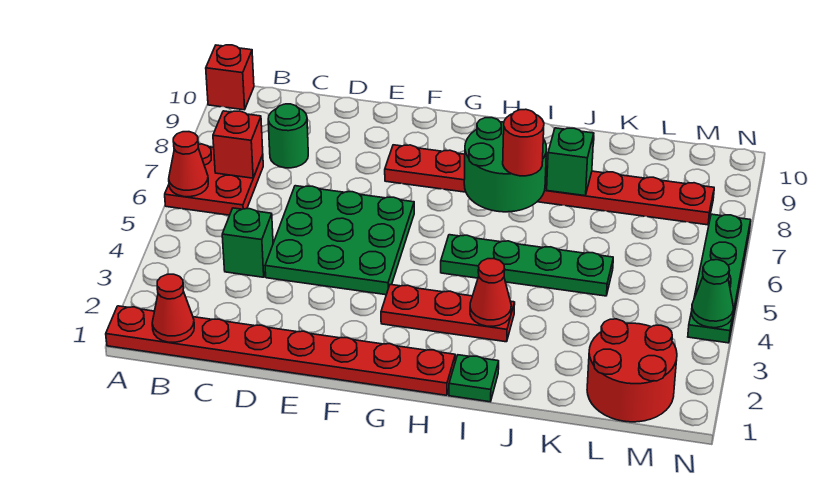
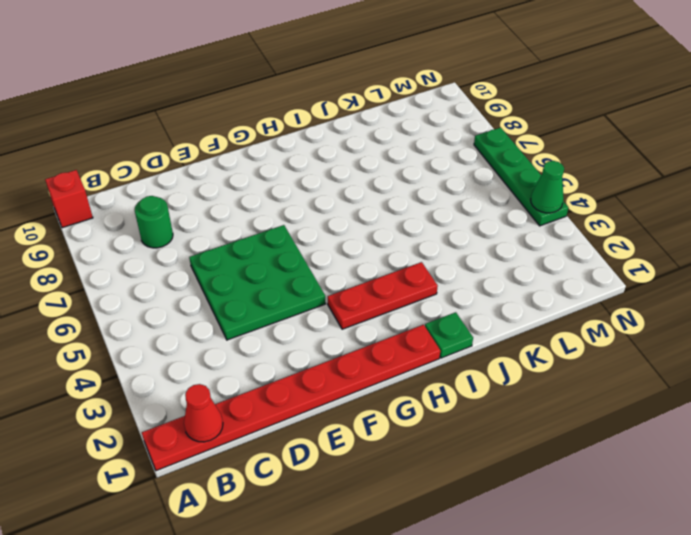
none -> red plate A6:B7 level 1
none -> green brick C4 level 1
none -> red plate F8:M8 level 1

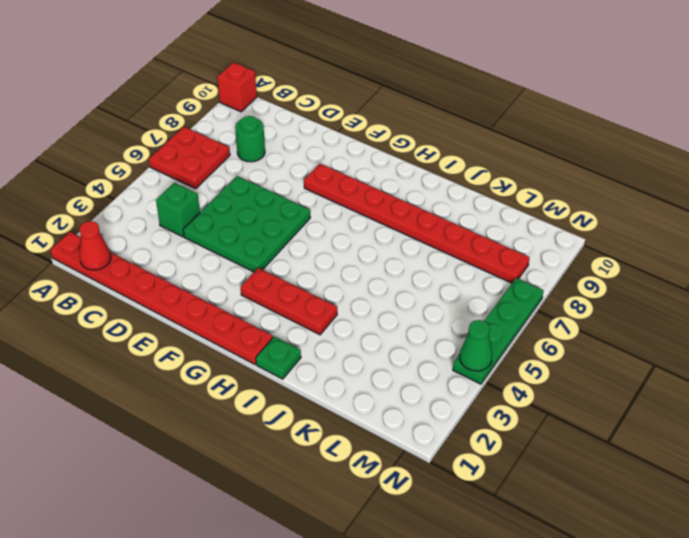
none -> green plate H5:K5 level 1
none -> red round brick L1:M2 level 1
none -> red cone A6 level 2

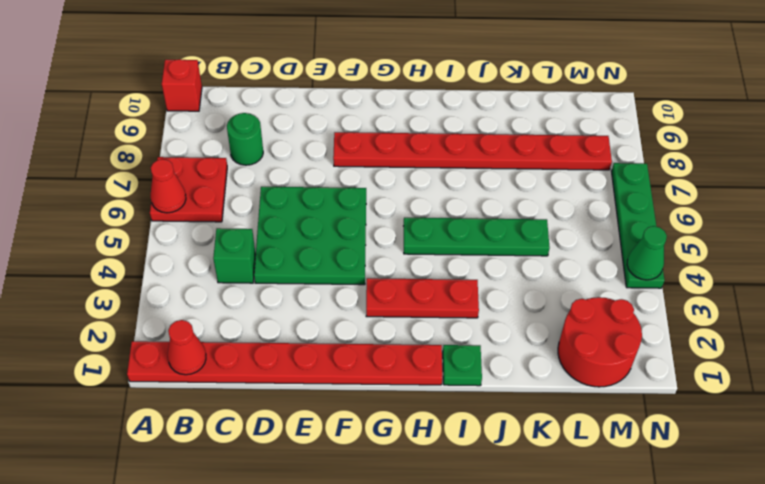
none -> red brick B7 level 2
none -> green round brick H7:I8 level 2
none -> red cone I3 level 2

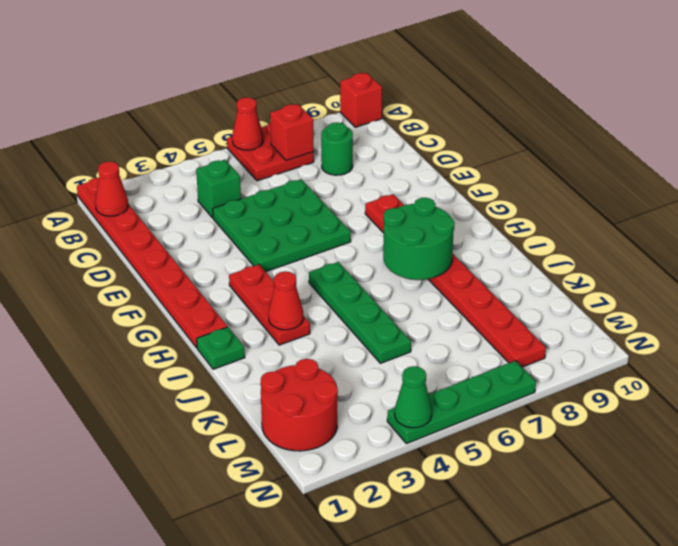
none -> green brick J8 level 2
none -> red round brick I7 level 3

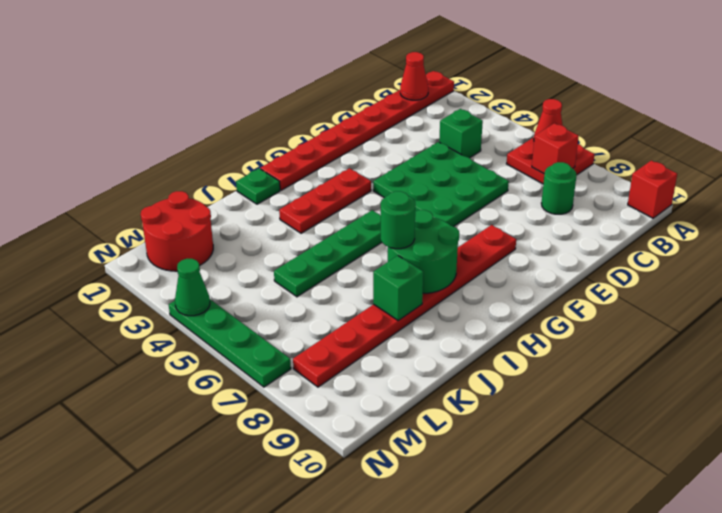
green round brick I7 level 3 -> red round brick I7 level 3
none -> red cone I3 level 2

